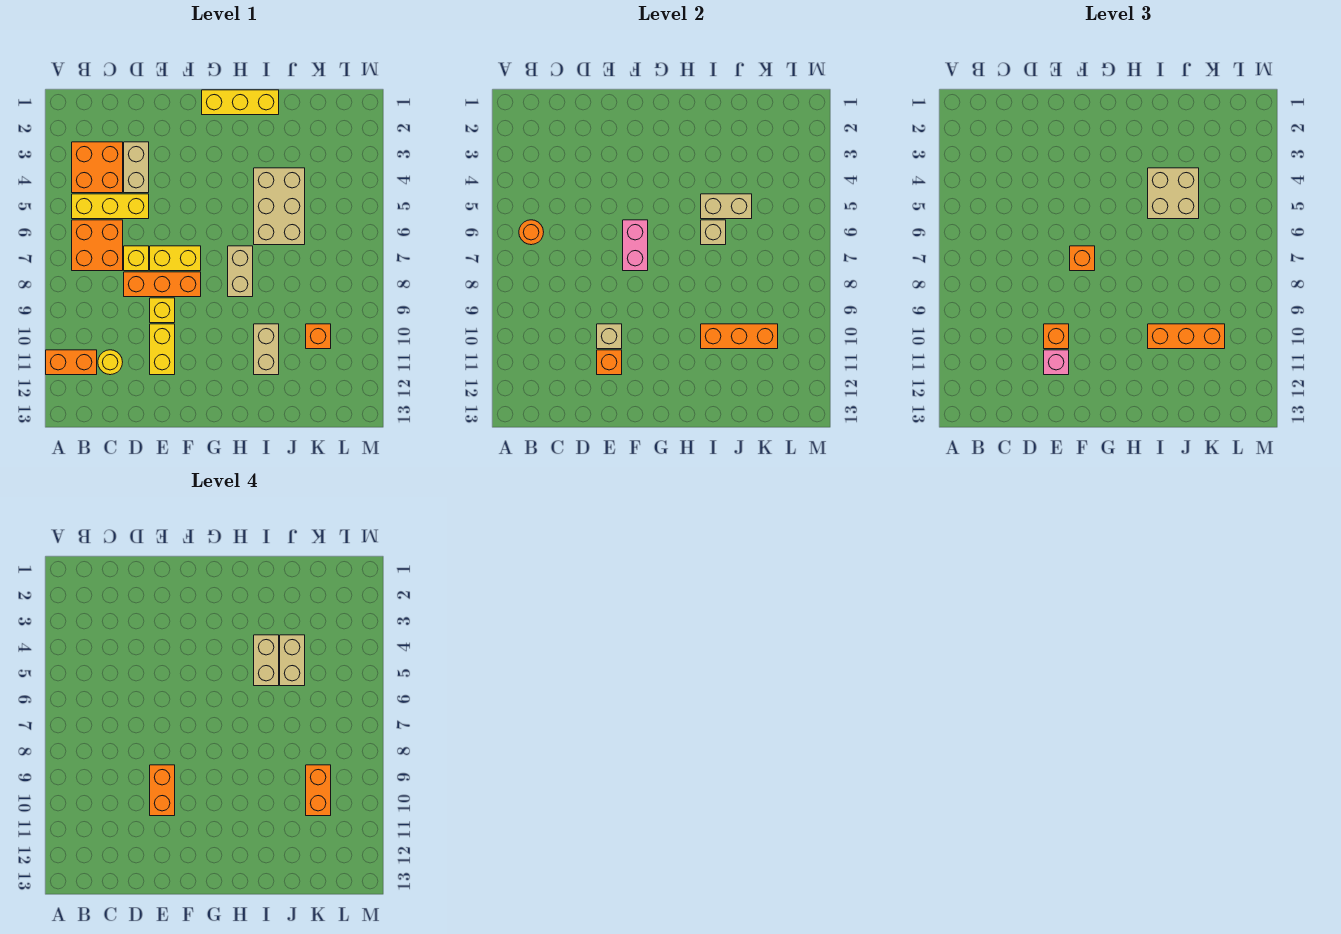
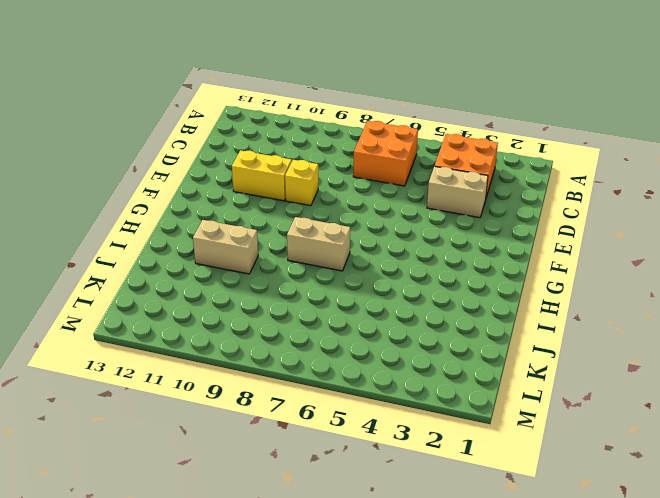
none -> orange brick A11:B11 level 1
none -> yellow brick B5:D5 level 1
none -> yellow round brick C11 level 1
none -> yellow brick D7 level 1

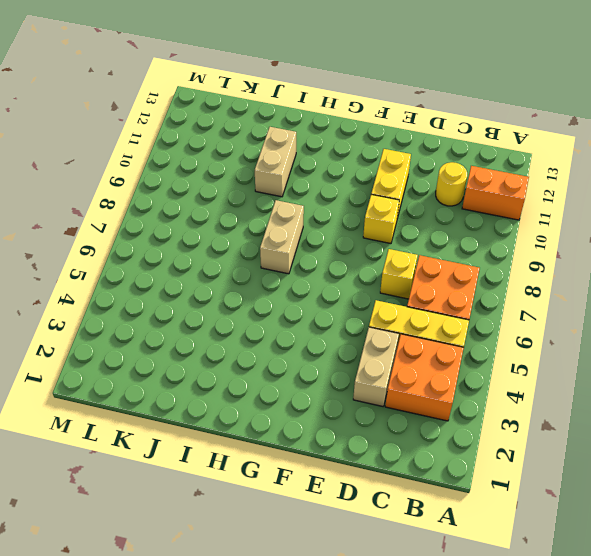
none -> orange brick D8:F8 level 1
none -> yellow brick E7:F7 level 1
none -> yellow brick G1:I1 level 1
none -> tan brick I4:J6 level 1

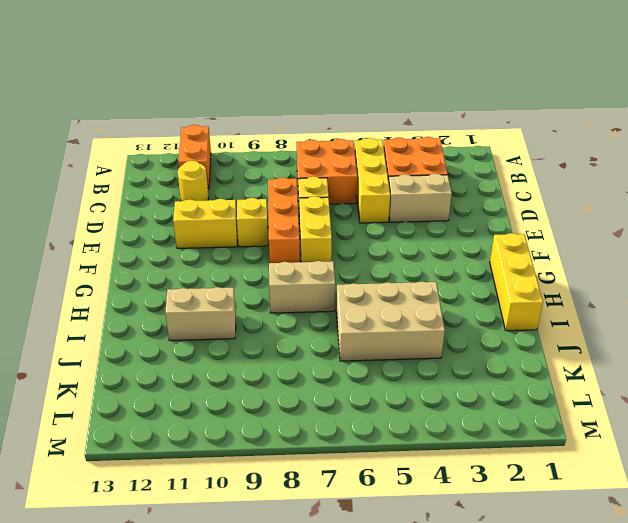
none -> orange brick K10 level 1
none -> orange round brick B6 level 2
none -> tan brick E10 level 2
none -> orange brick E11 level 2

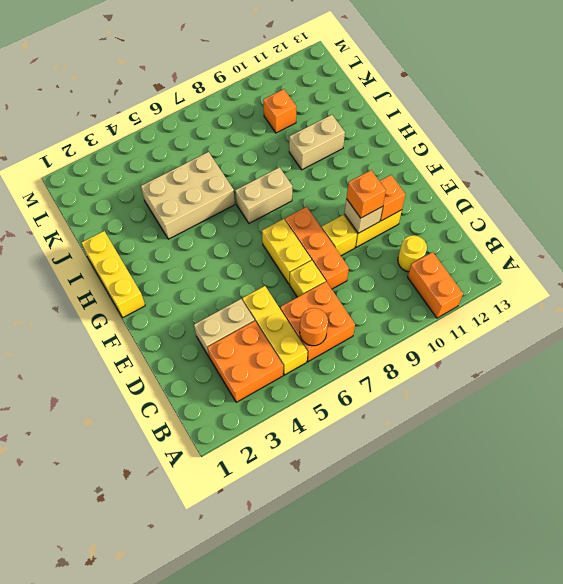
none -> pink brick F6:F7 level 2
none -> tan brick I5:J5 level 2
none -> tan brick I6 level 2
none -> orange brick I10:K10 level 2

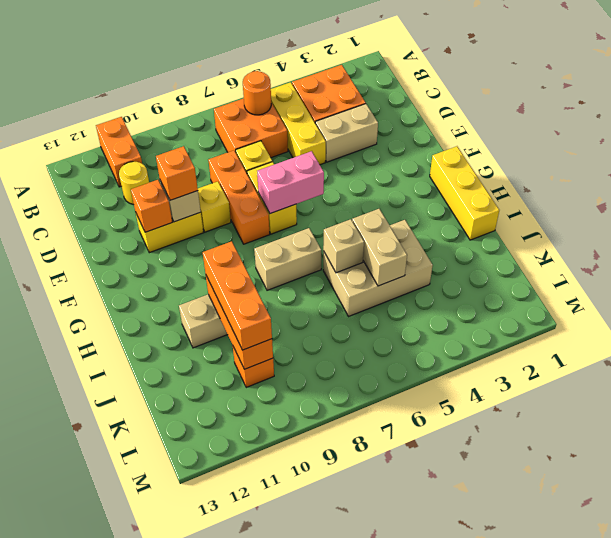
none -> pink brick E11 level 3
none -> orange brick F7 level 3
none -> tan brick I4:J5 level 3
none -> orange brick E9:E10 level 4

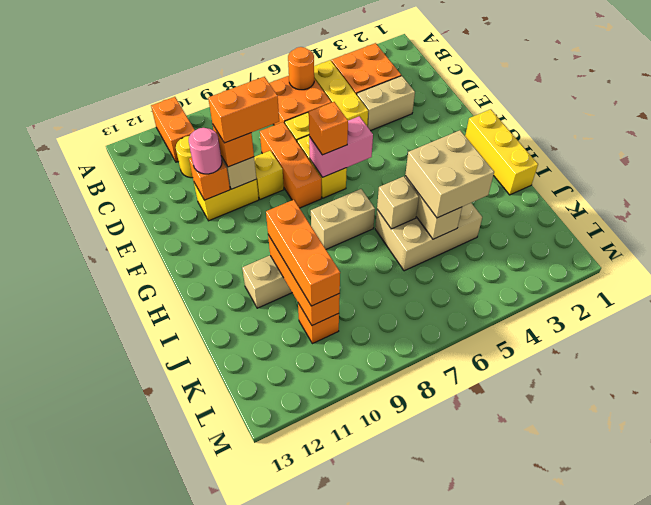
pink round brick E11 level 3 -> pink brick E11 level 3
none -> tan brick I4:I5 level 4
none -> tan brick J4:J5 level 4
none -> orange brick K9:K10 level 4

